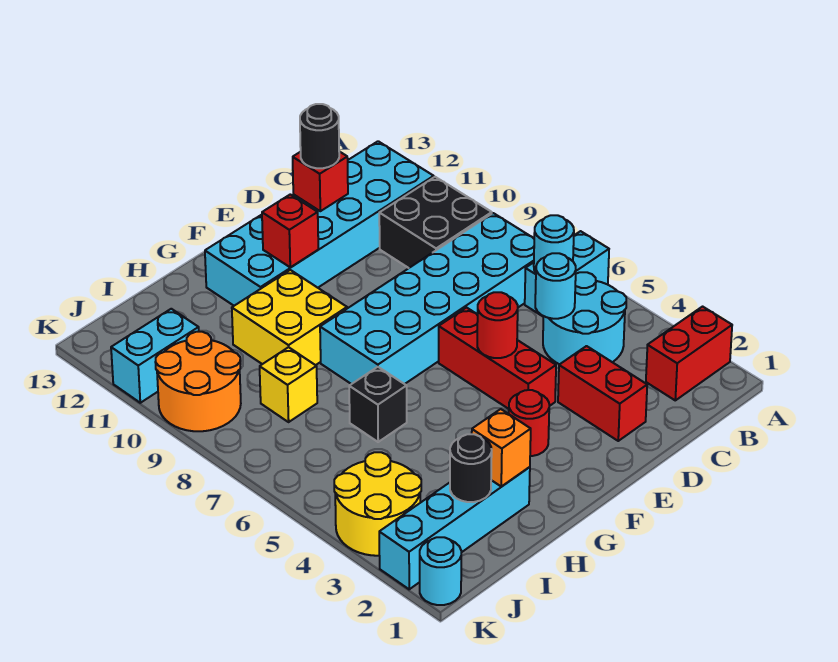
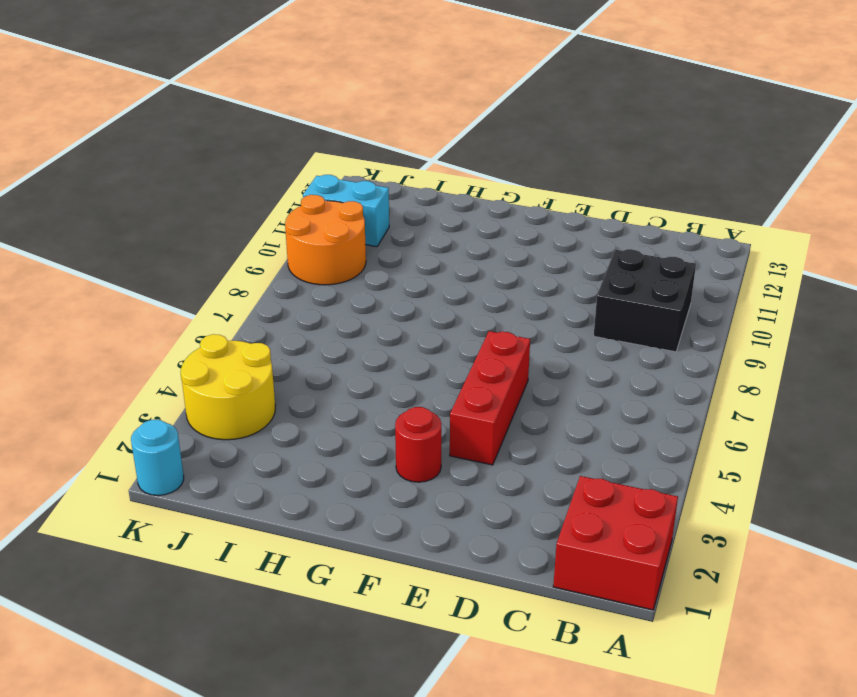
red brick A1:B2 level 1 -> red brick A2:B2 level 1
none -> cyan brick A6:B6 level 1
none -> cyan round brick B4:C5 level 1
none -> cyan brick B7:G8 level 1

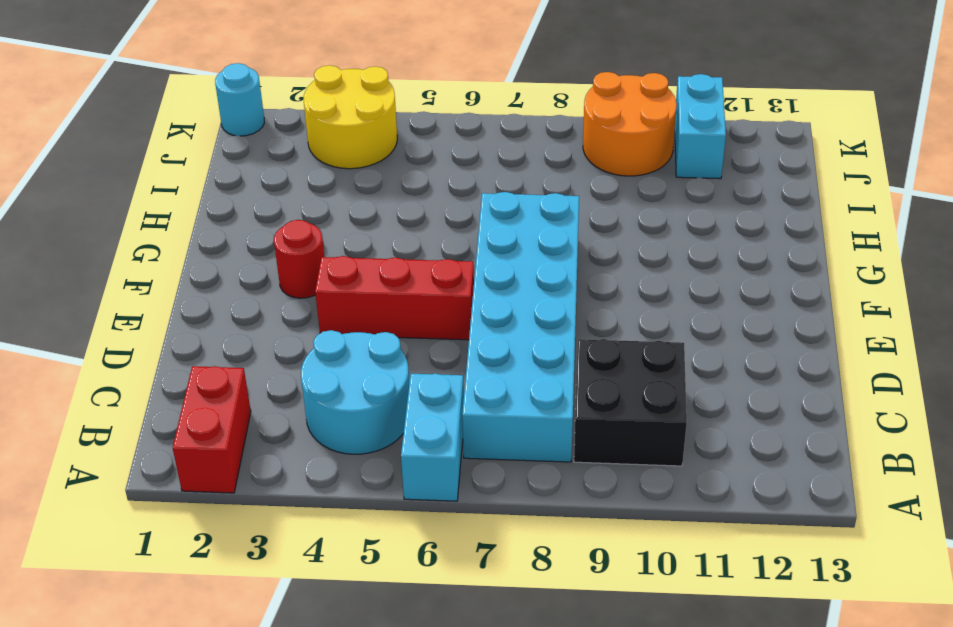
none -> cyan brick B11:G12 level 1
none -> red brick D2:D3 level 1
none -> yellow brick G9:H10 level 1

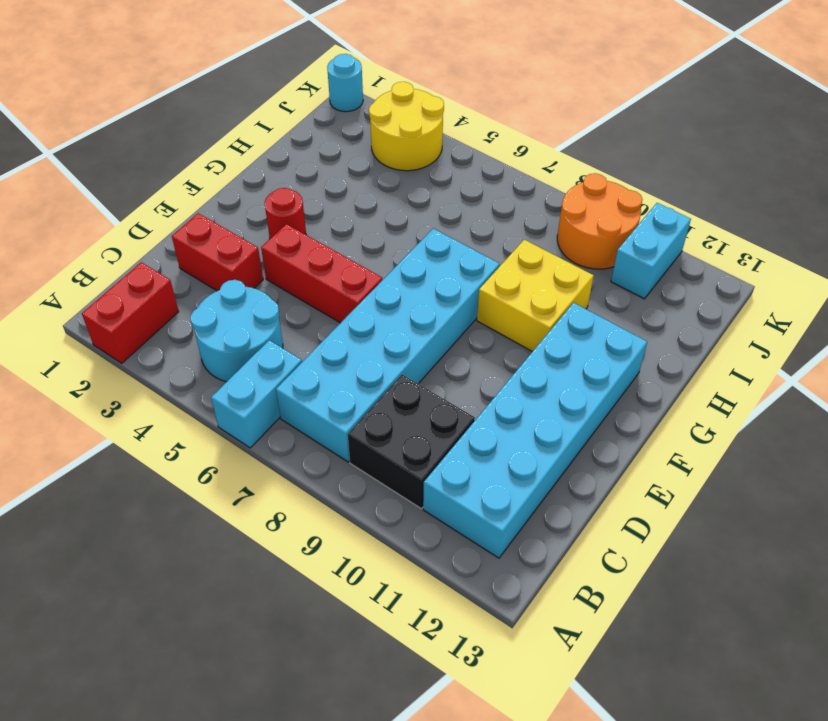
none -> cyan brick H2:K2 level 1
none -> black brick H6 level 1
none -> yellow brick I8 level 1

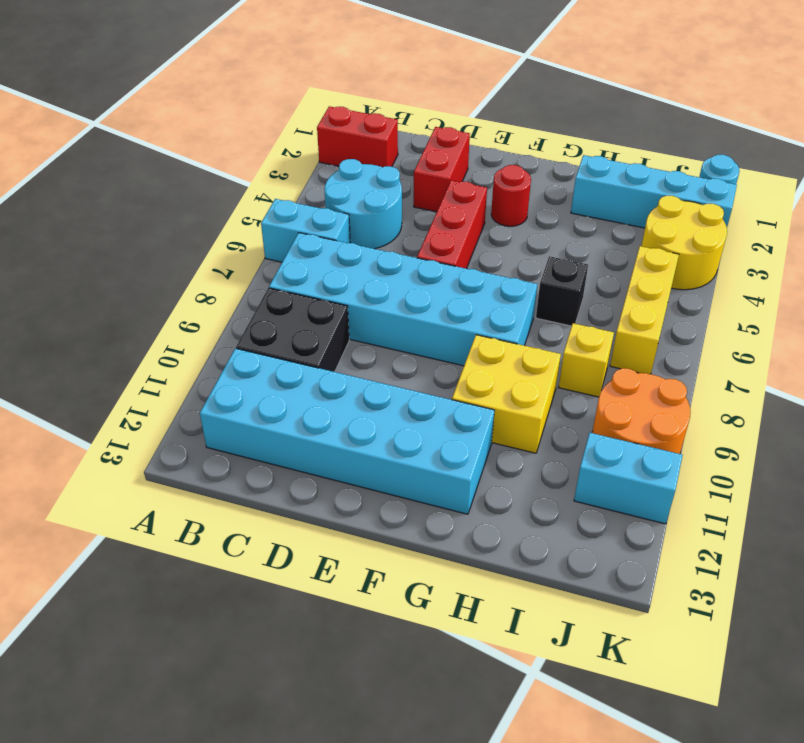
yellow brick J5:J7 level 1 -> none
none -> cyan round brick B6 level 2
none -> cyan round brick C5 level 2
none -> red brick D12 level 2

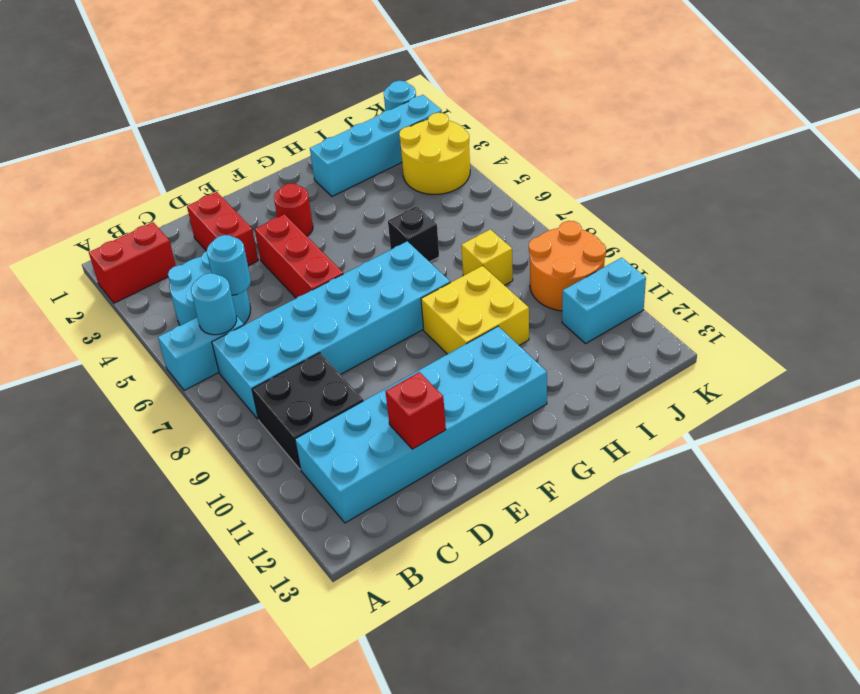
none -> red round brick E5 level 2
none -> red brick F11 level 2
none -> orange brick H2 level 2

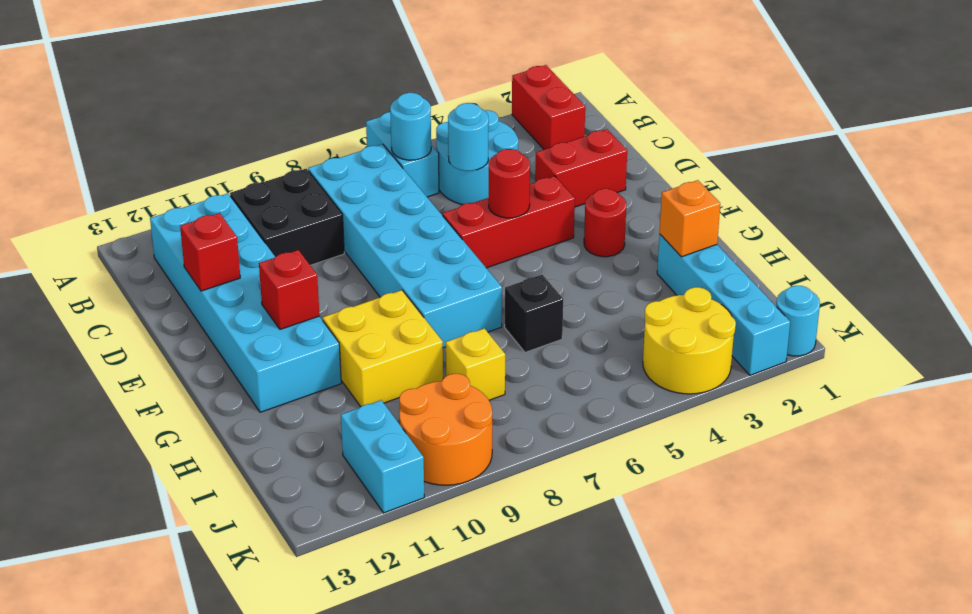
none -> black round brick I2 level 2
none -> black round brick D12 level 3

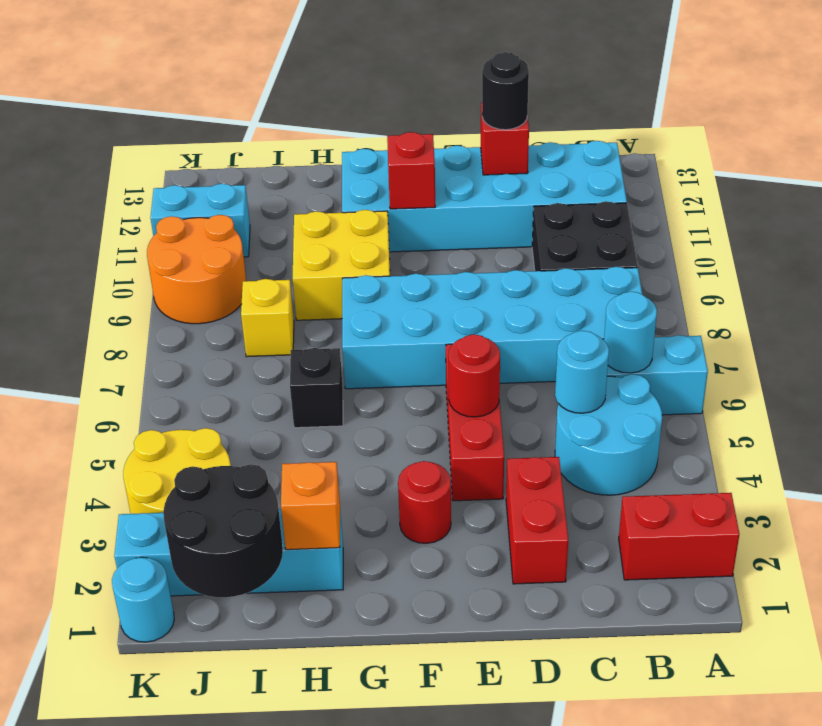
black round brick I1:J2 level 2 -> black round brick I2 level 2

